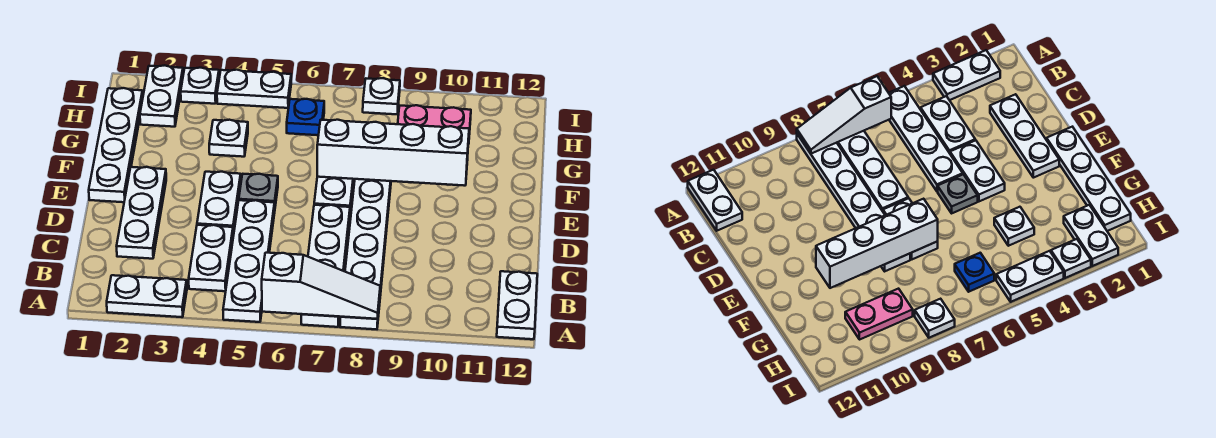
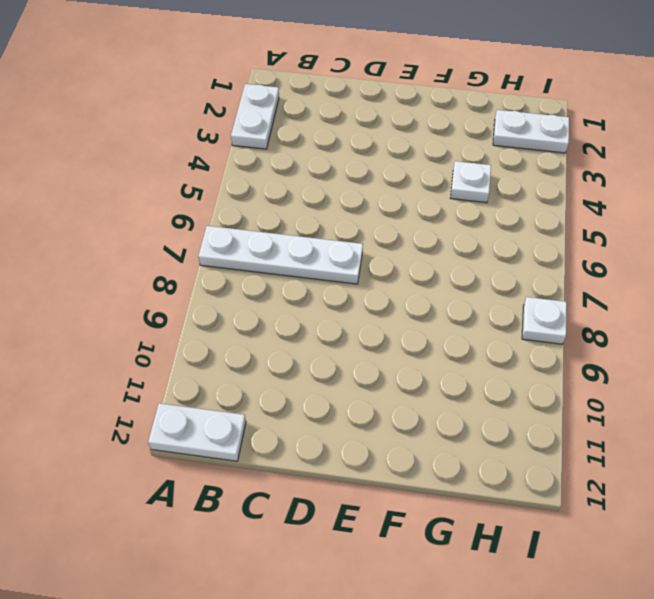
none -> white plate A5:D5 level 1
none -> white plate A8:F8 level 1
none -> white plate B4:C4 level 1

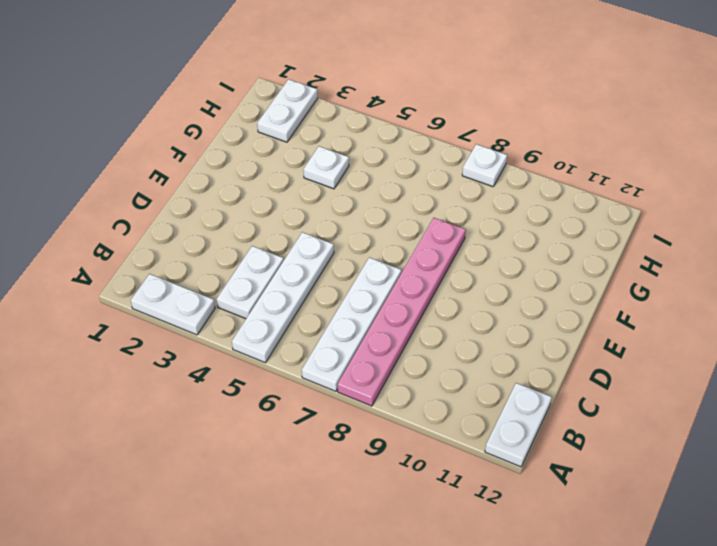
pink plate A8:F8 level 1 -> white plate A8:F8 level 1
none -> white plate C2:E2 level 1
none -> white plate D4:E4 level 1
none -> white plate E1:H1 level 1

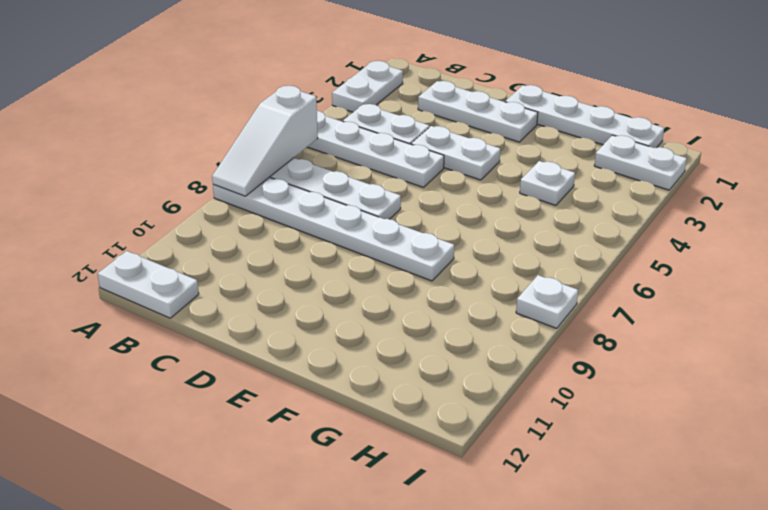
none -> grey plate E5 level 1
none -> white plate E7:F7 level 1
none -> blue plate H6 level 1

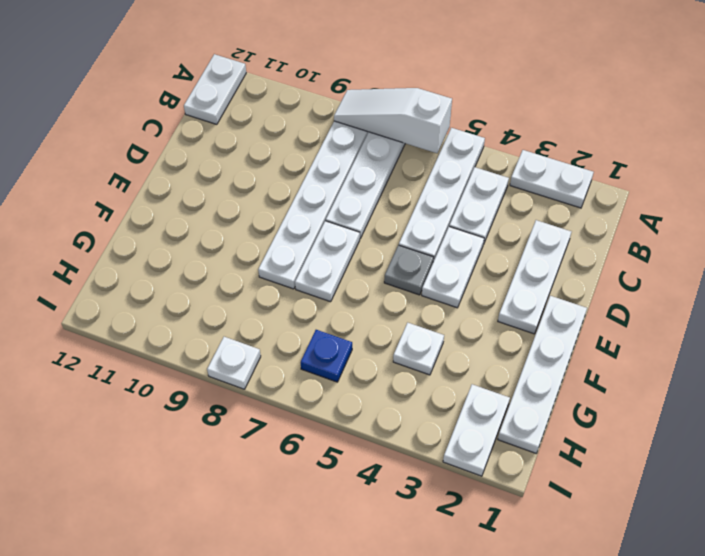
none -> pink plate H9:H10 level 1
none -> white plate I3 level 1
none -> white plate I4:I5 level 1

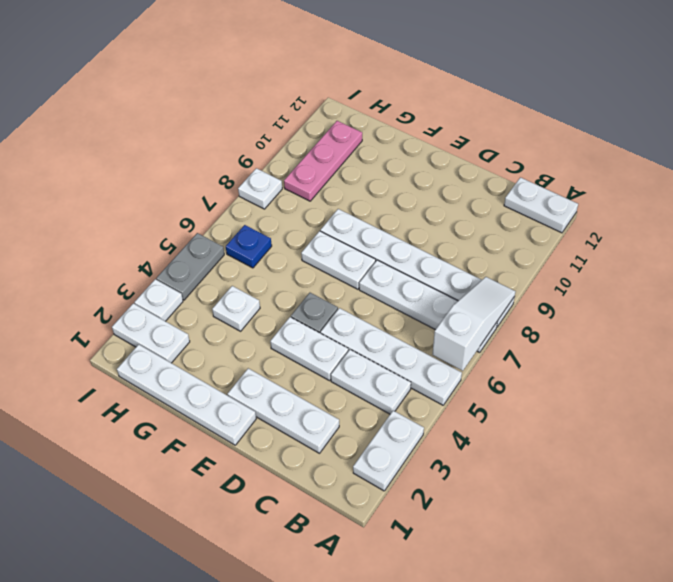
pink plate H9:H11 level 1 -> pink plate H9:H10 level 1
grey plate I4:I5 level 1 -> white plate I4:I5 level 1
none -> white brick F7:F10 level 2

